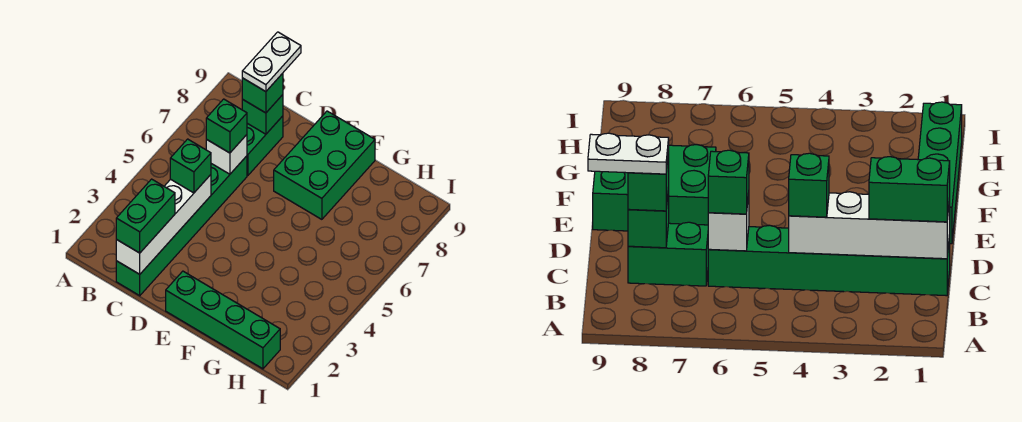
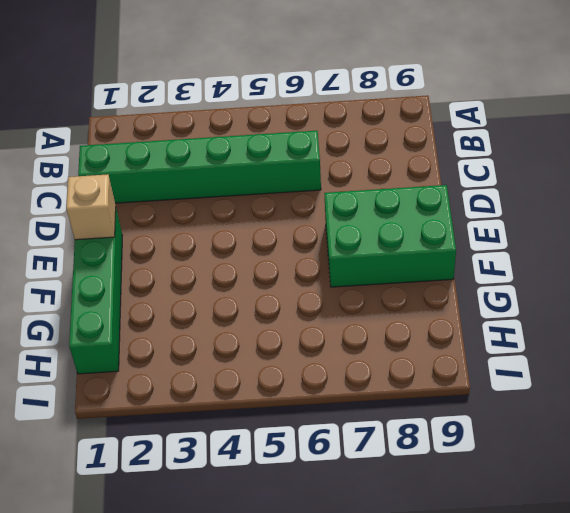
tan brick E1 level 2 -> none
none -> green brick C7:C8 level 1
none -> white brick C1:C4 level 2
none -> white brick C6 level 2

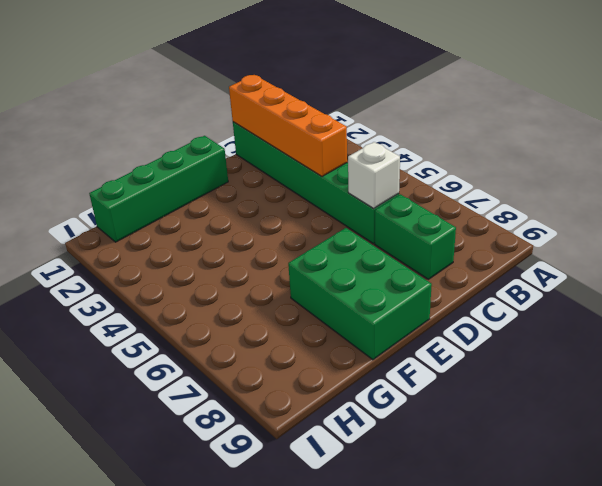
orange brick C1:C4 level 2 -> white brick C1:C4 level 2
none -> green brick C8 level 2
none -> green brick C1:C2 level 3
none -> green brick C4 level 3

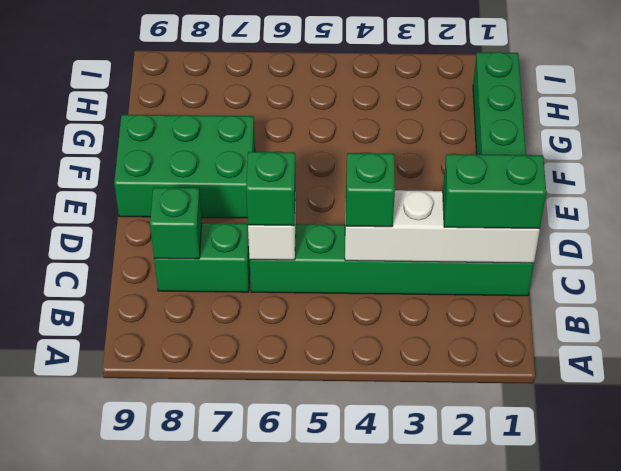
none -> green brick C8 level 3
none -> white plate C8:C9 level 4

